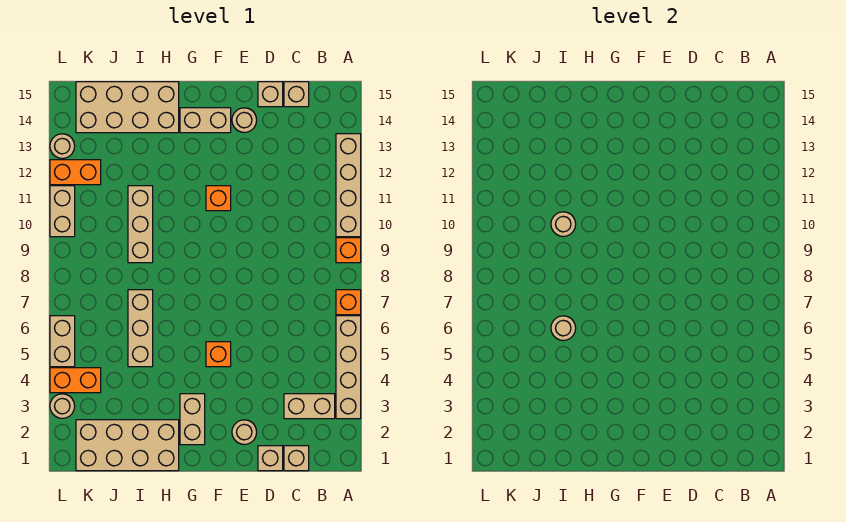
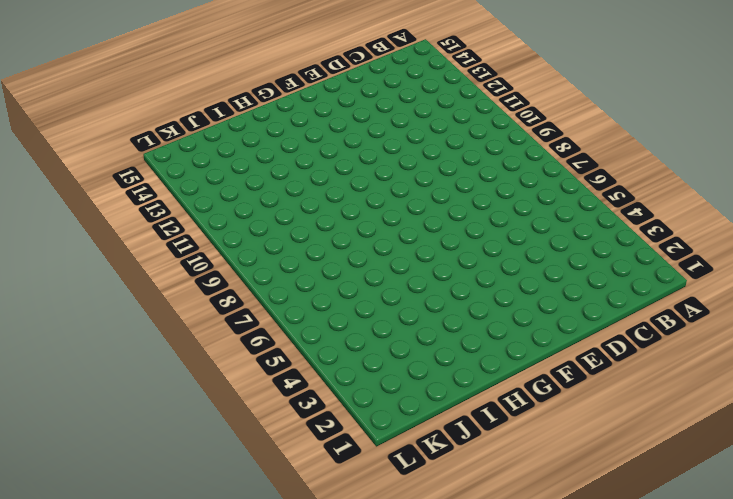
none -> tan brick A3:A6 level 1
none -> orange brick A7 level 1
none -> orange brick A9 level 1

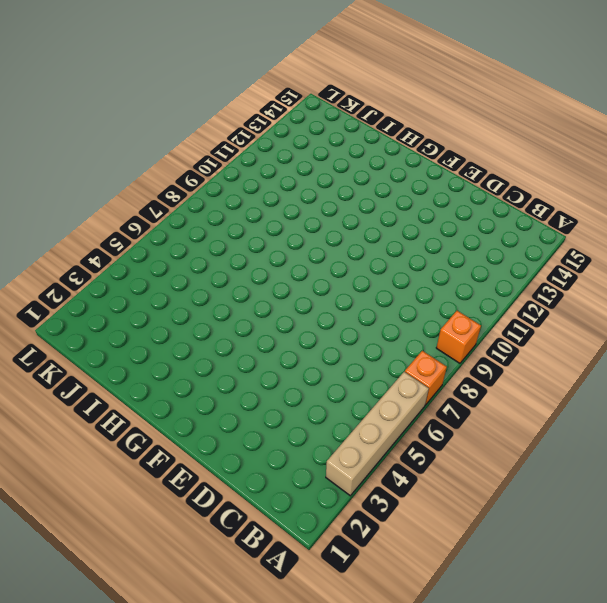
none -> tan brick A10:A13 level 1
none -> tan brick B3:C3 level 1
none -> tan brick C1 level 1

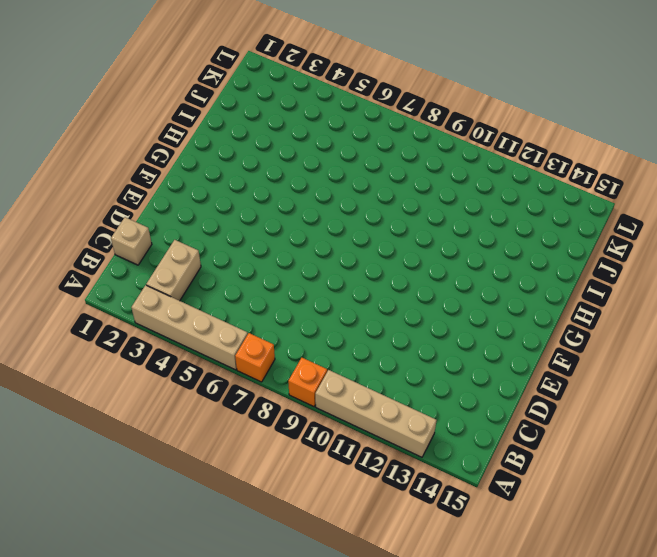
none -> tan brick C15 level 1
none -> tan brick D1 level 1
none -> tan brick D15 level 1

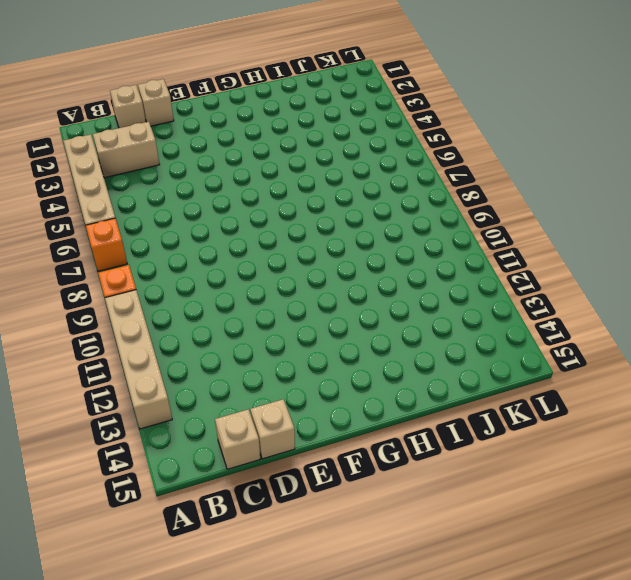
none -> tan round brick E2 level 1
none -> tan round brick E14 level 1
none -> orange brick F5 level 1

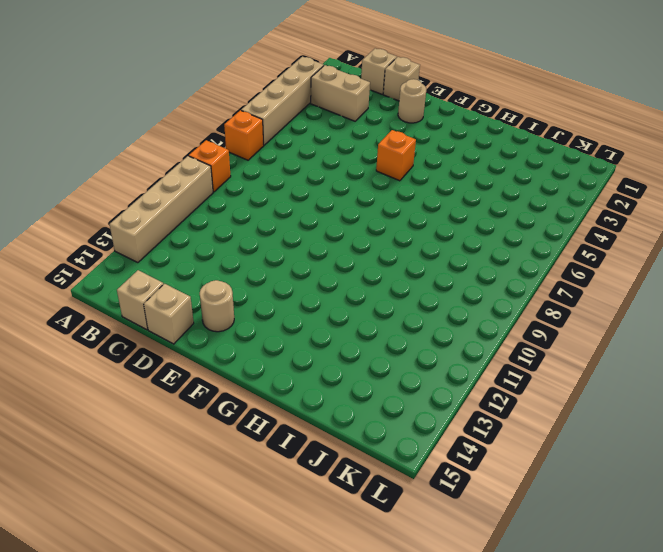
none -> orange brick F11 level 1
none -> tan brick F14:G14 level 1
none -> tan brick G2:G3 level 1

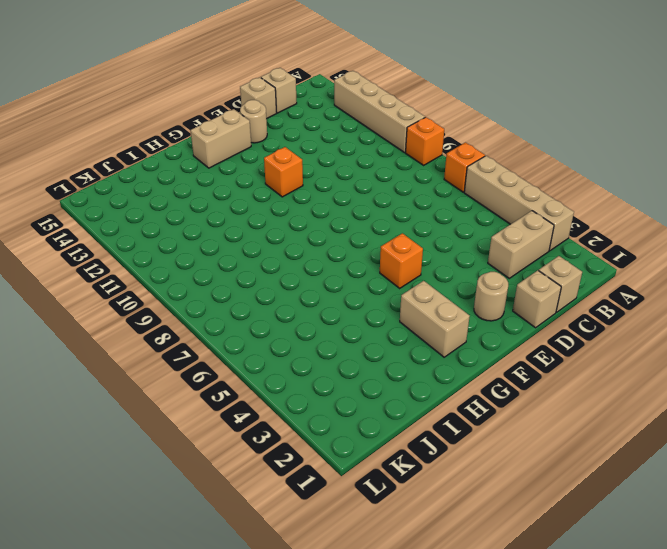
none -> tan brick H1:K2 level 1
none -> tan brick H14:K15 level 1
none -> tan brick I5:I7 level 1

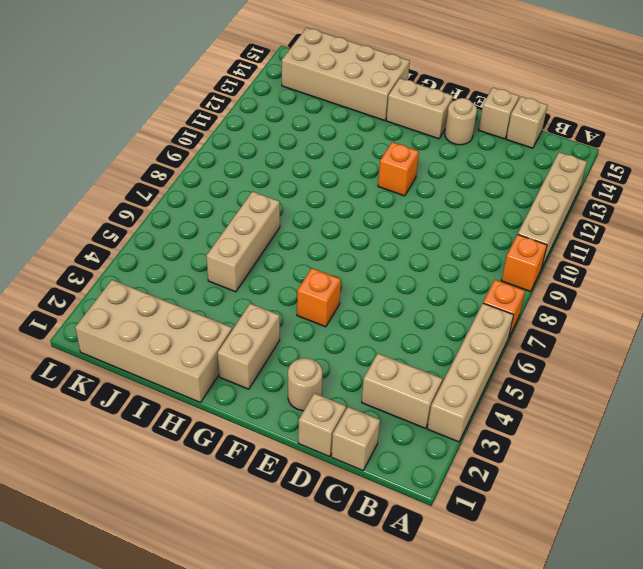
none -> tan brick I9:I11 level 1
none -> orange brick K4:L4 level 1
none -> orange brick K12:L12 level 1

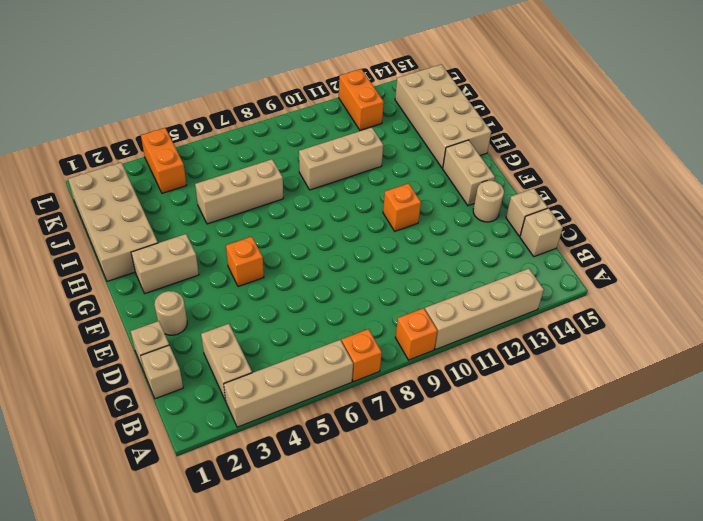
none -> tan round brick L3 level 1
none -> tan brick L5:L6 level 1
none -> tan brick L10:L11 level 1

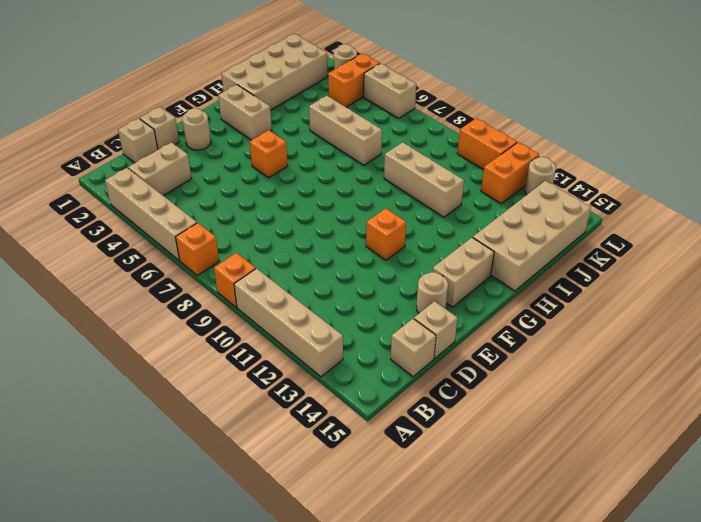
orange brick L10:L11 level 1 -> tan brick L10:L11 level 1
none -> tan round brick I6 level 2
none -> tan round brick I10 level 2

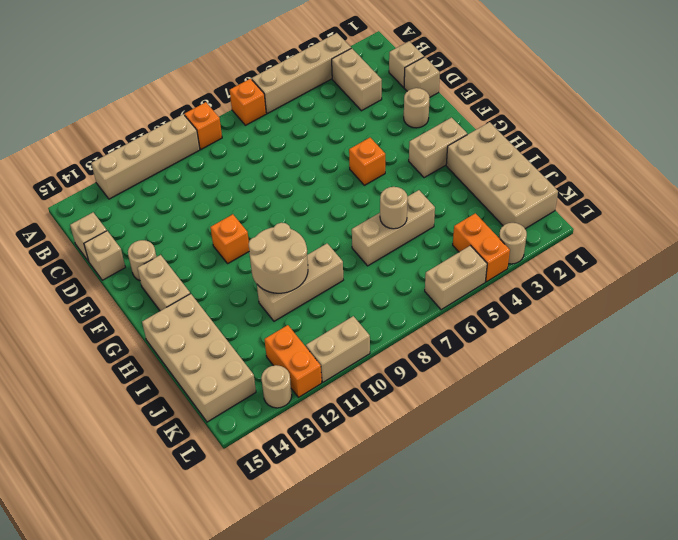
tan round brick H10:I11 level 2 -> tan round brick I10 level 2

